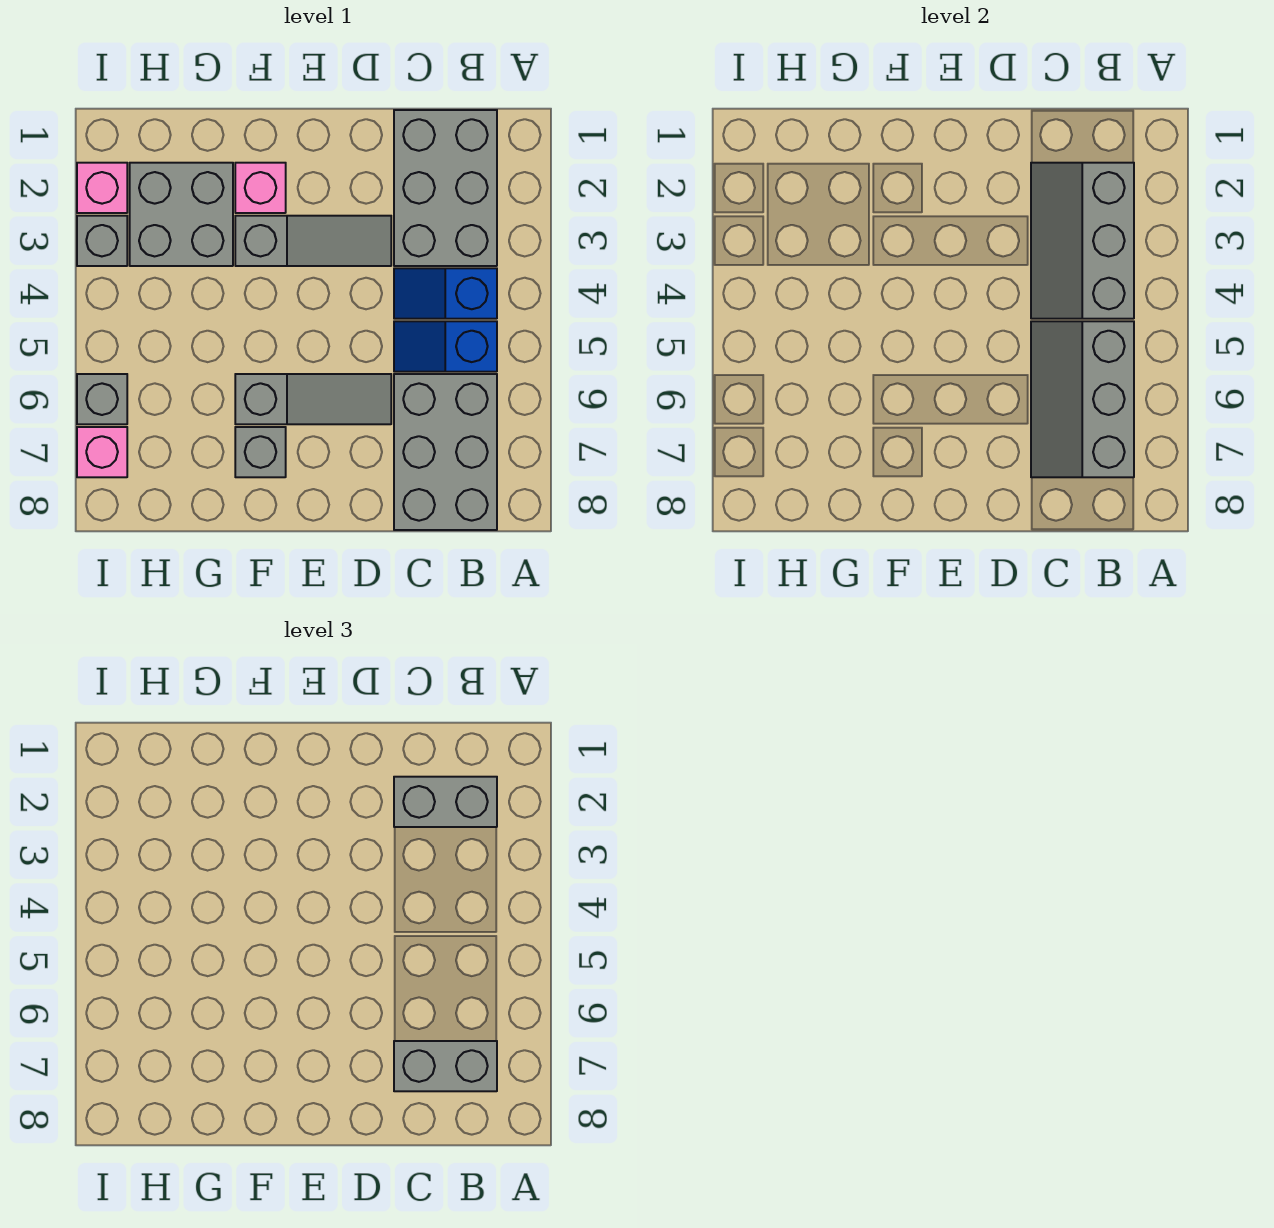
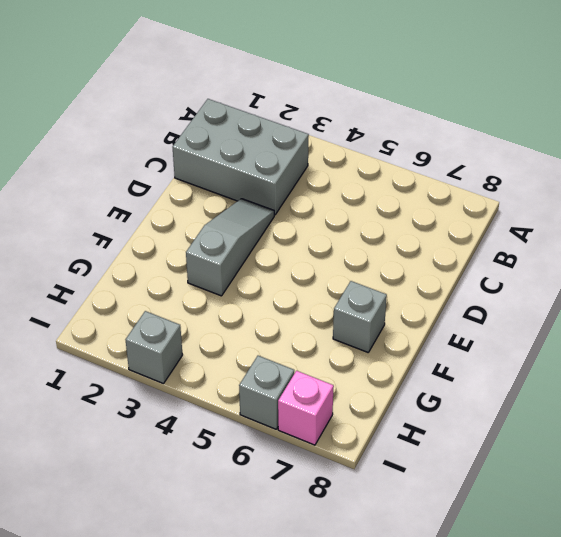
none -> blue slope B4:C4 level 1 top B
none -> blue slope B5:C5 level 1 top B
none -> grey brick B6:C8 level 1

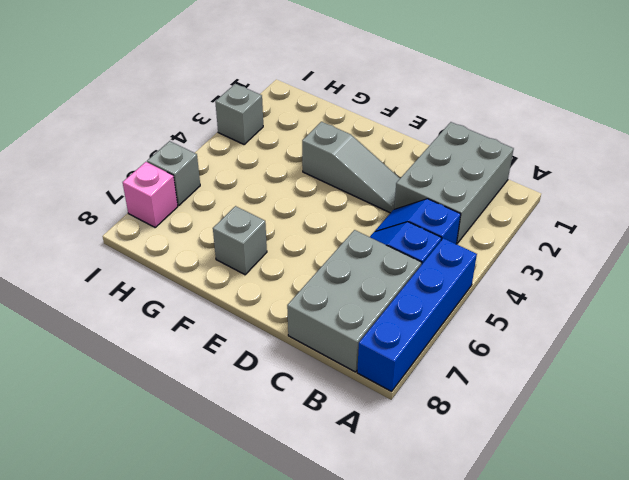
blue brick A5:A8 level 1 -> none
none -> grey slope D6:F6 level 1 top F
none -> pink brick F2 level 1
none -> grey brick G2:H3 level 1

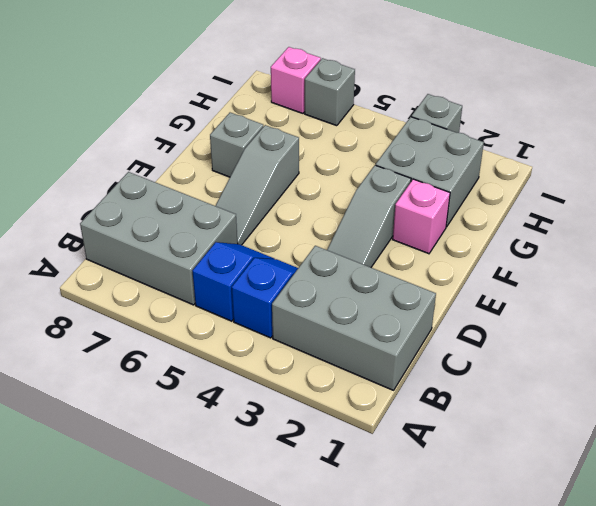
none -> pink brick I2 level 1
none -> grey slope B2:C4 level 2 top B
none -> grey slope B5:C7 level 2 top B

